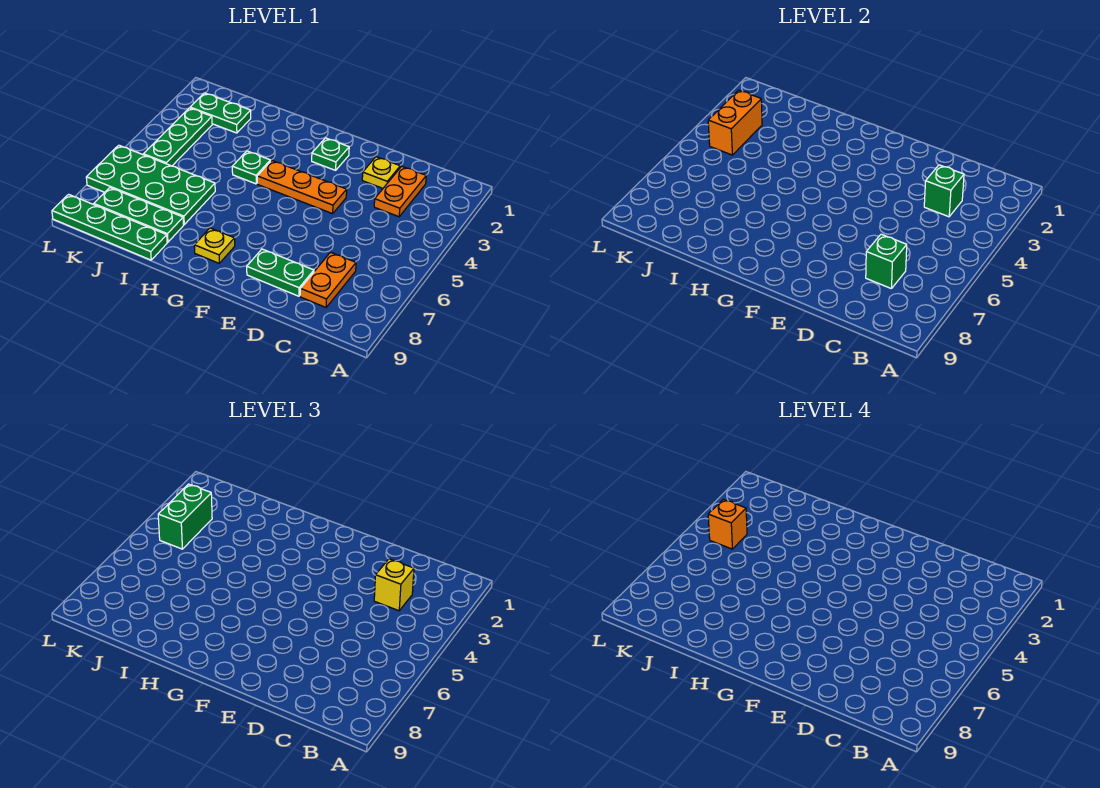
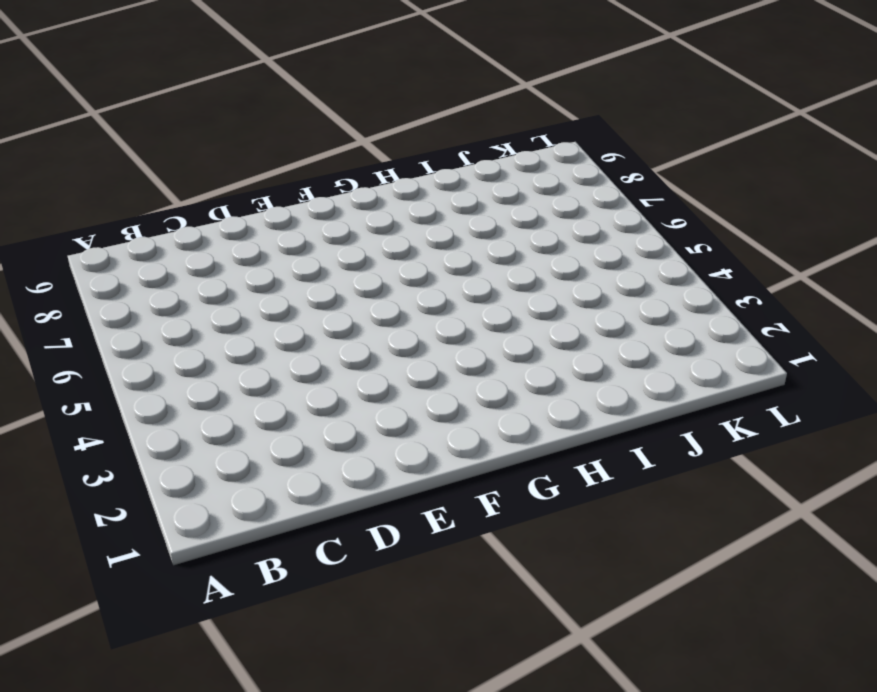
none -> orange plate C2:C3 level 1
none -> orange plate C7:C8 level 1
none -> yellow plate D2 level 1

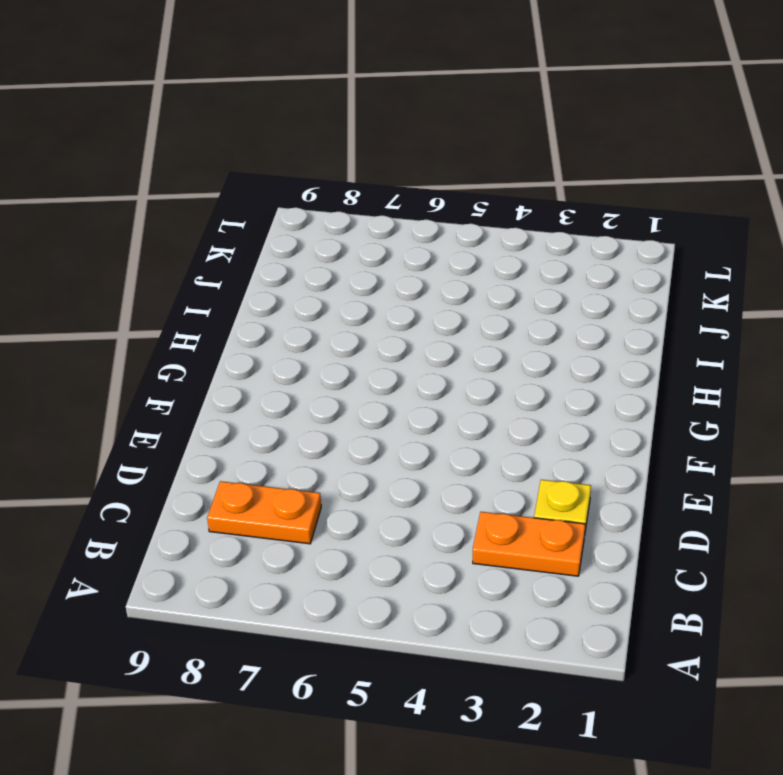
none -> green plate D8:E8 level 1
none -> orange plate E4:G4 level 1
none -> green plate F2 level 1

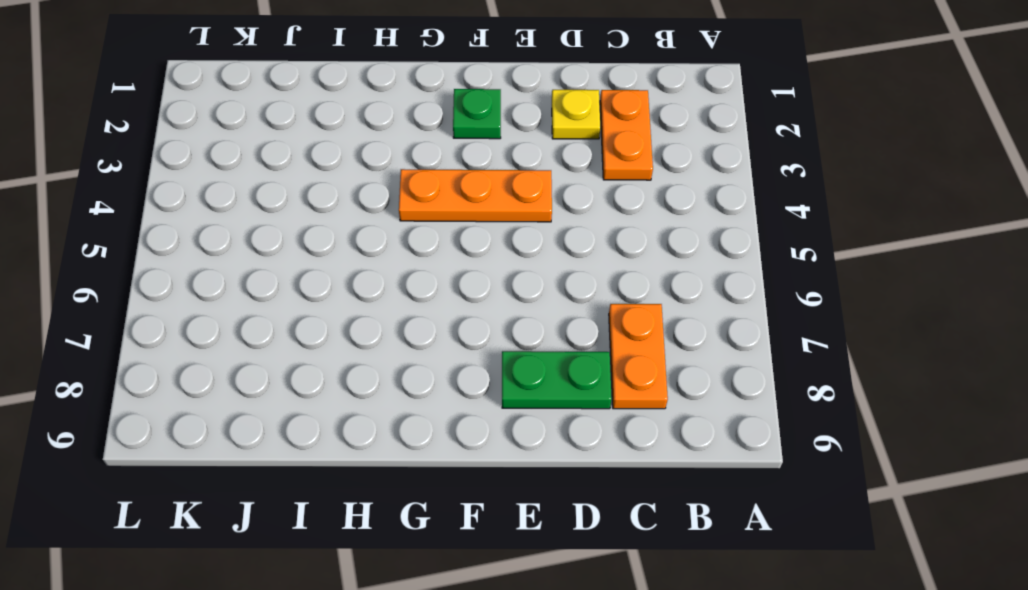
none -> yellow plate G8 level 1
none -> green plate H4 level 1
none -> green plate I6:L7 level 1

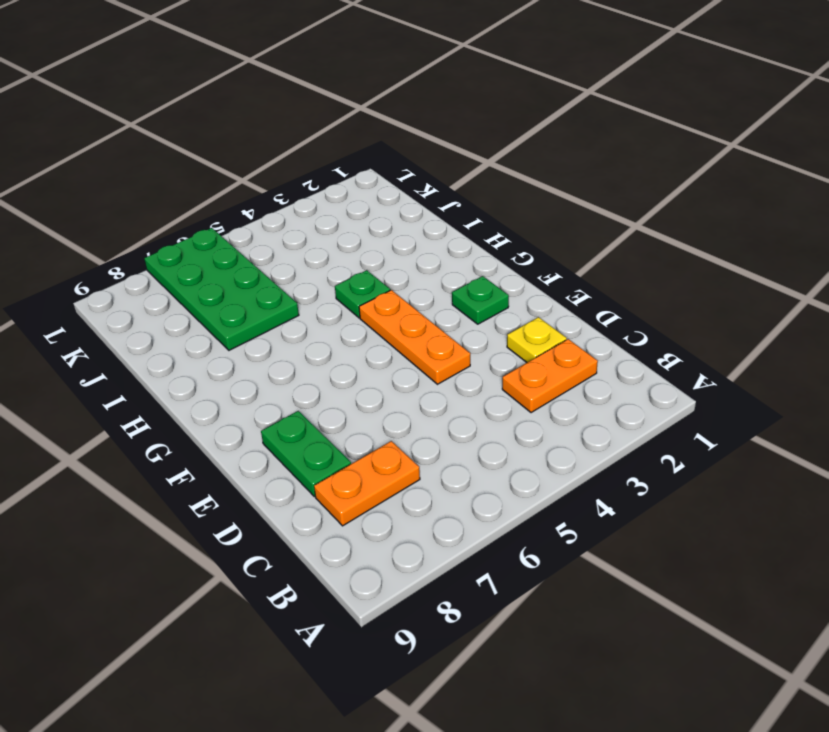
none -> yellow plate G8 level 1
none -> green plate I8:K8 level 1
none -> green plate I9:L9 level 1

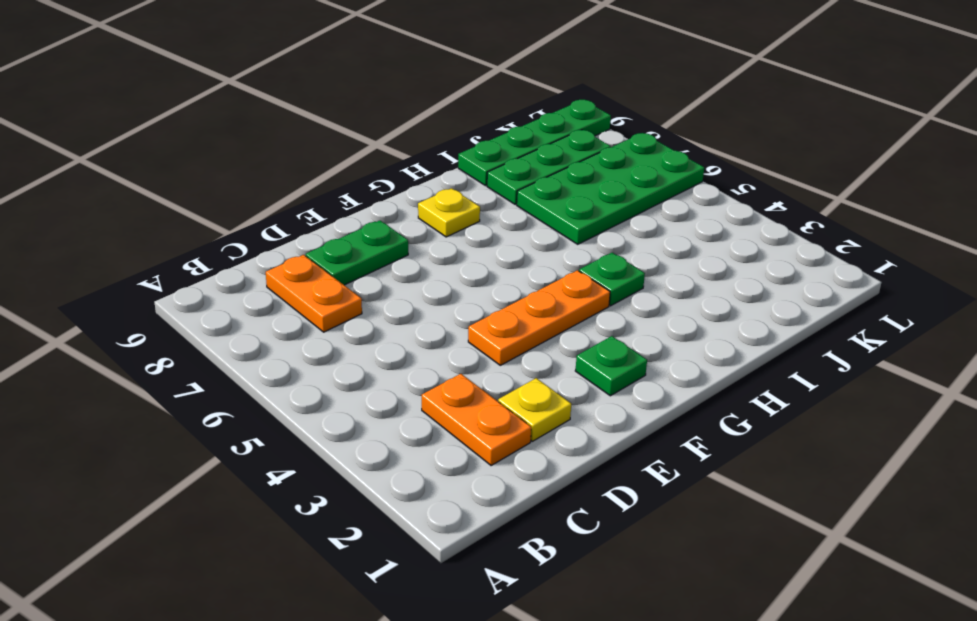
none -> green plate J2:K2 level 1
none -> green plate K3:K5 level 1
none -> green brick C3 level 2

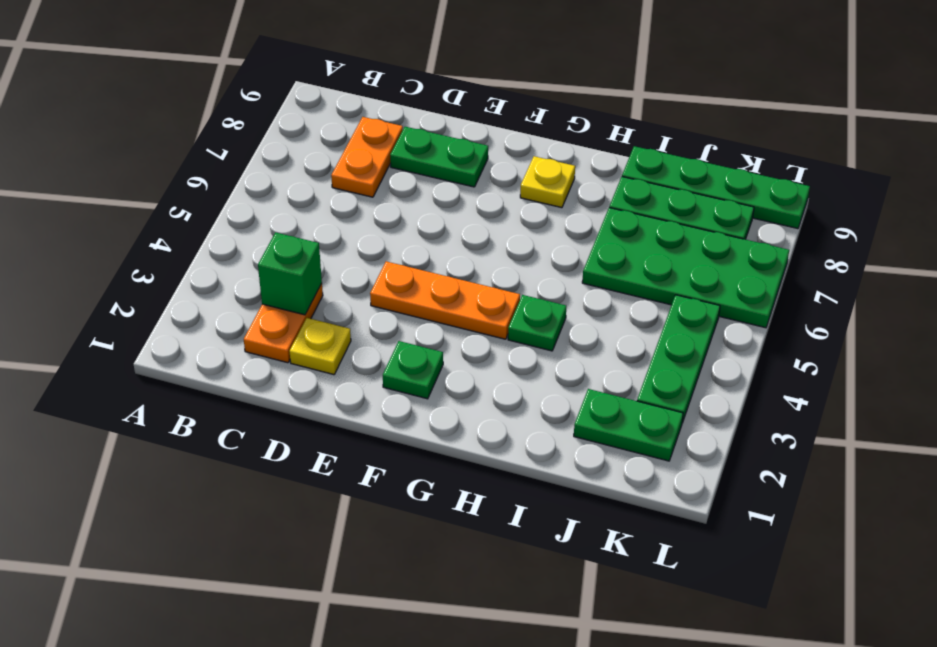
none -> green brick C7 level 2
none -> orange brick K3:K4 level 2
none -> yellow brick C3 level 3

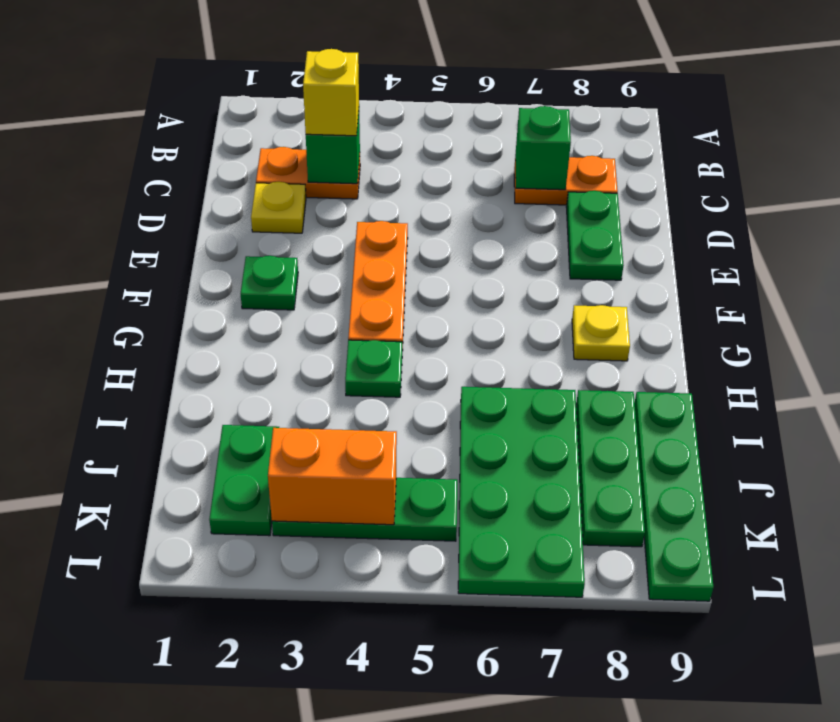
none -> green brick K3:K4 level 3
none -> orange brick K4 level 4

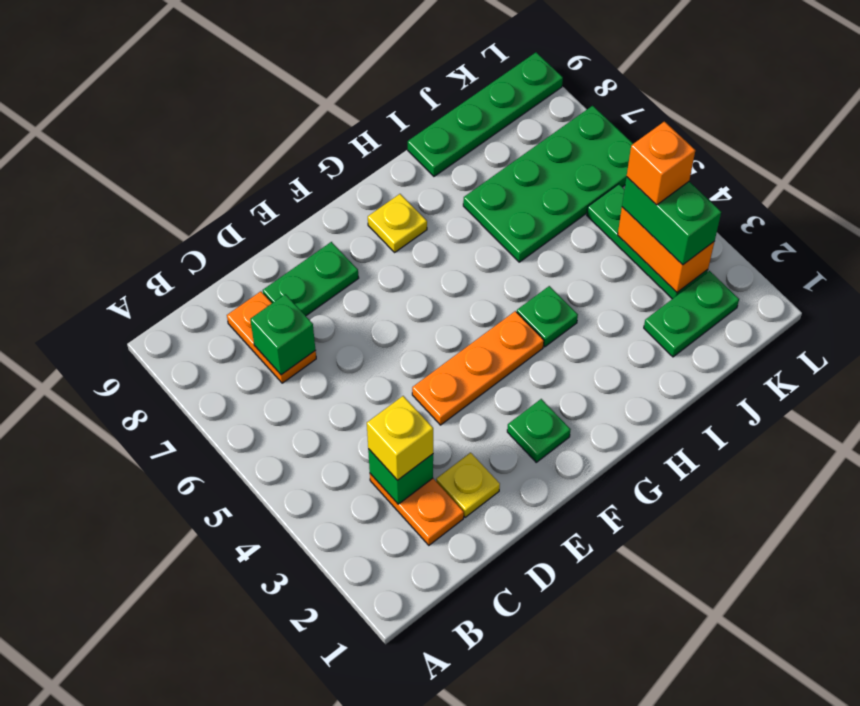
none -> green plate I8:K8 level 1

